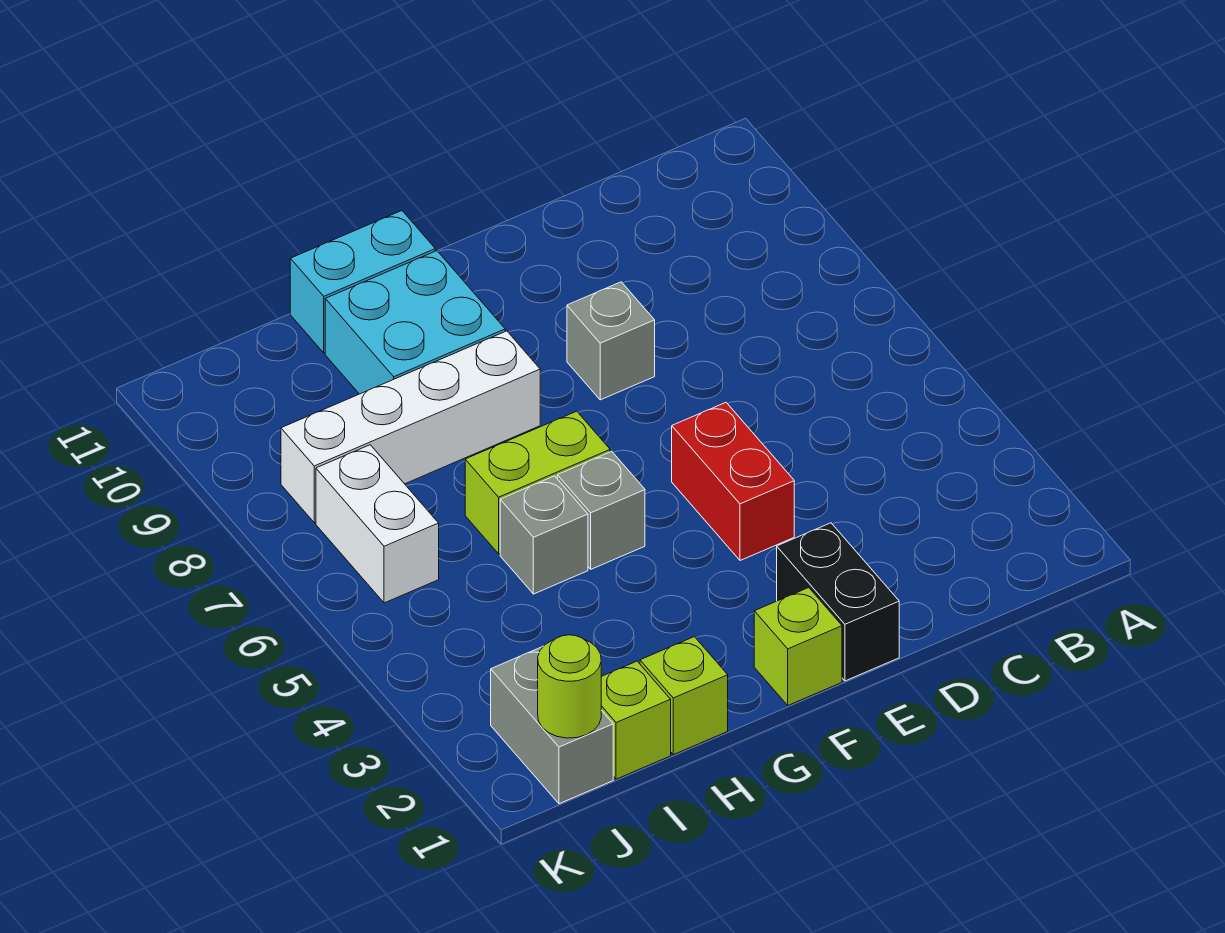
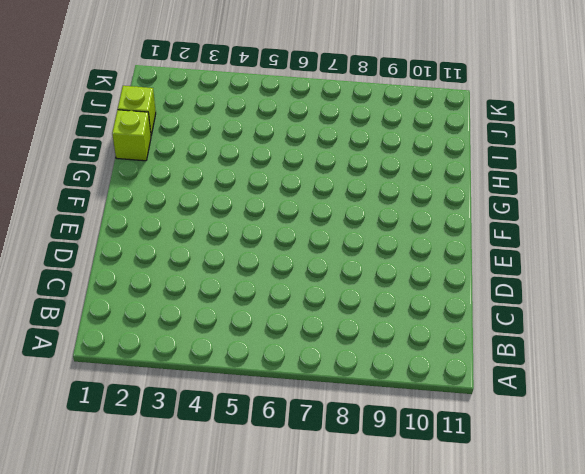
none -> black brick E1:E2 level 1
none -> red brick E4:E5 level 1
none -> grey brick E8 level 1

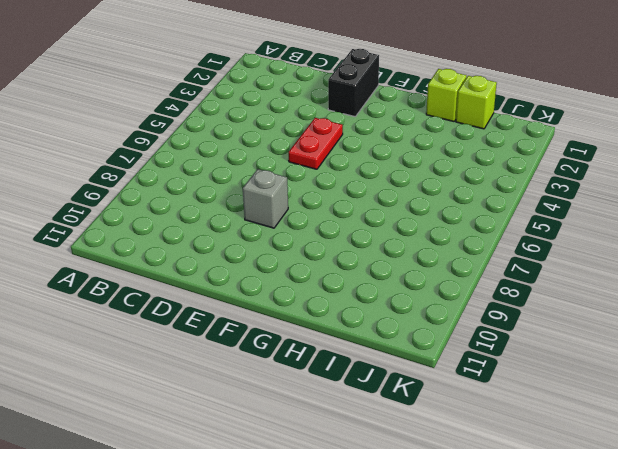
red plate E4:E5 level 1 -> red brick E4:E5 level 1
none -> lime brick F1 level 1
none -> grey brick G5 level 1
none -> lime brick G6:H6 level 1

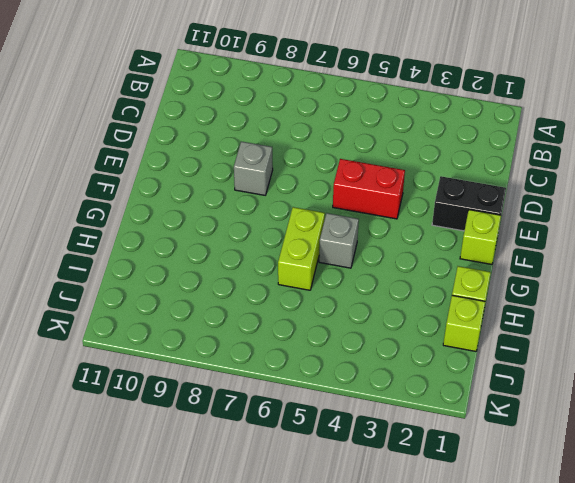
none -> white brick G8:J8 level 1
none -> cyan brick G9:H10 level 1
none -> cyan brick G11:H11 level 1

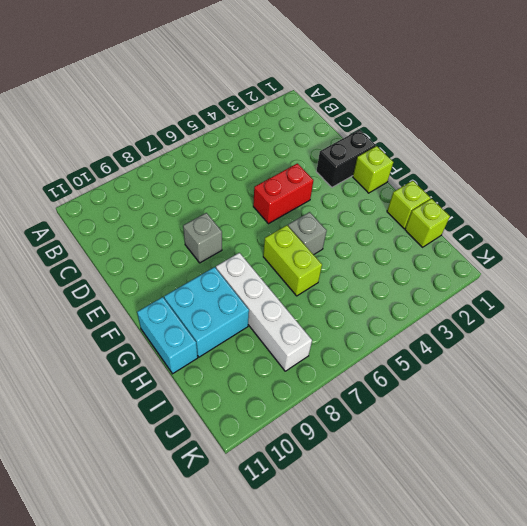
none -> grey brick H5 level 1
none -> grey brick J1:J2 level 1
none -> white brick J6:J7 level 1

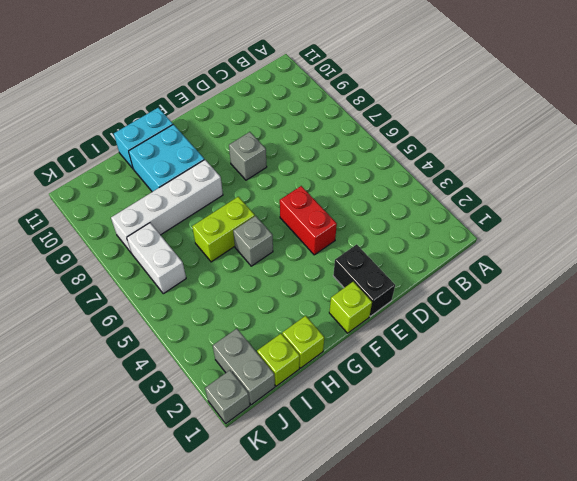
grey brick K1 level 1 -> grey brick H5 level 1
none -> lime round brick J1 level 2

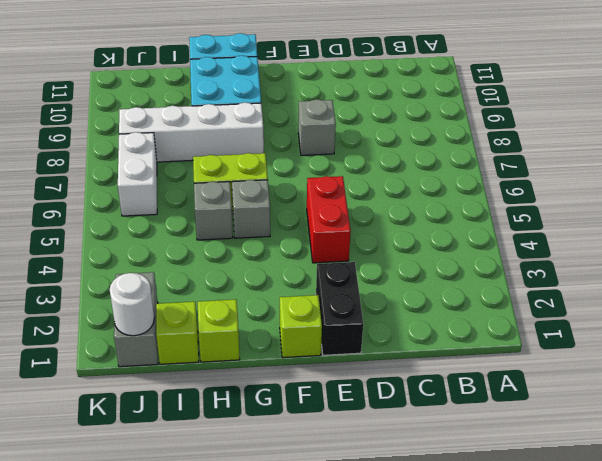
white round brick J1 level 2 -> lime round brick J1 level 2

